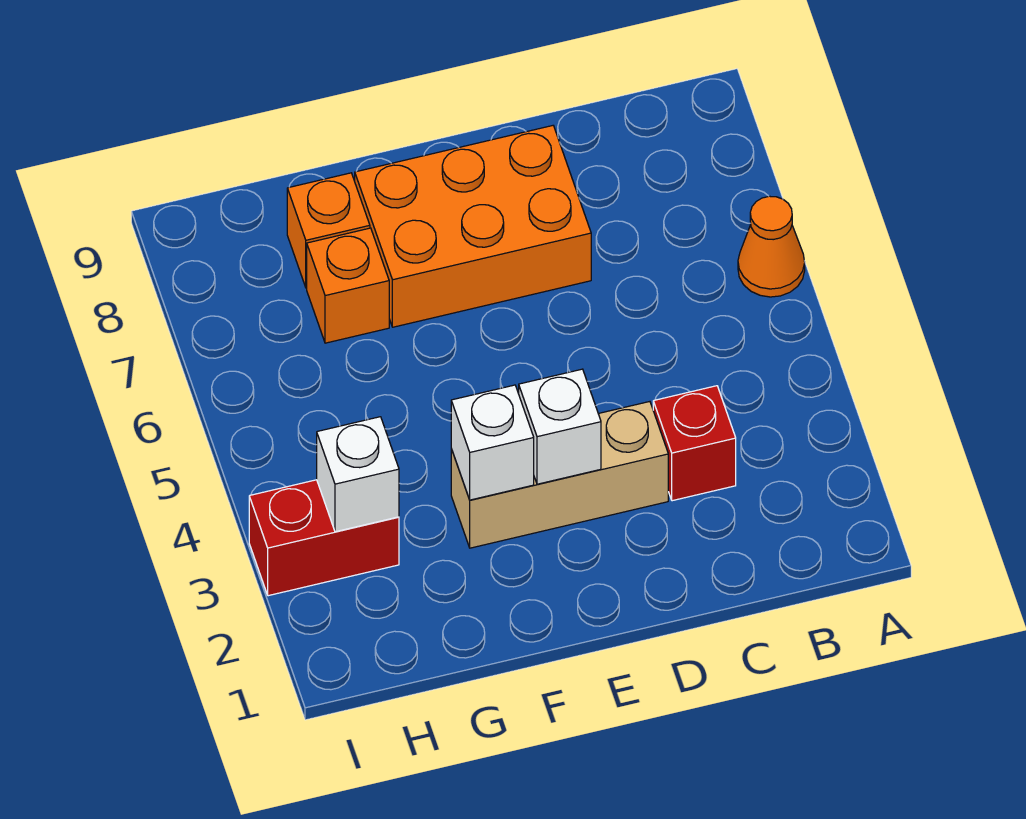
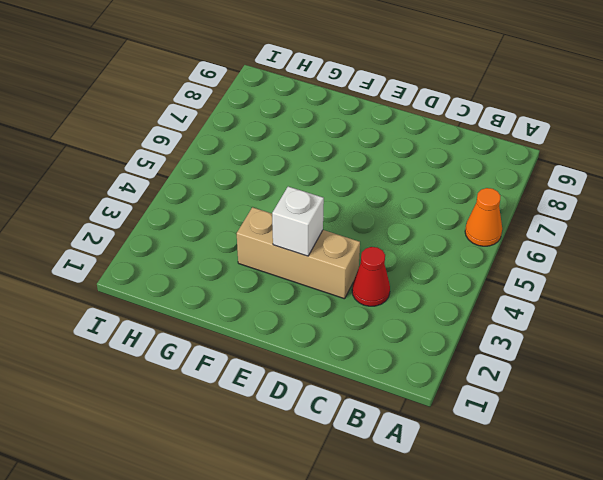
red cone C3 level 1 -> red brick C3 level 1
none -> orange brick D7:F8 level 1
none -> orange brick G7 level 1

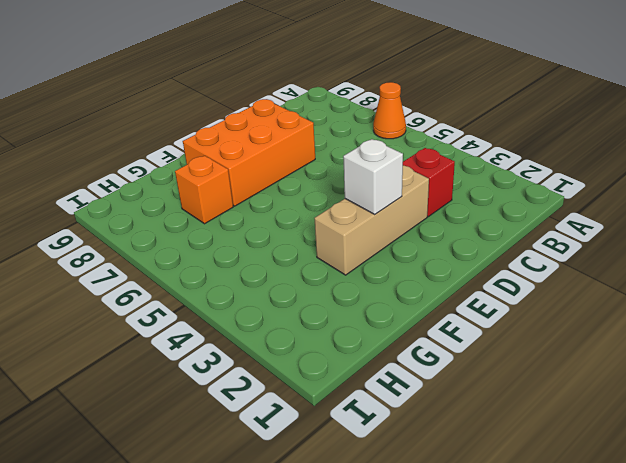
none -> orange brick G8 level 1
none -> red brick H3:I3 level 1

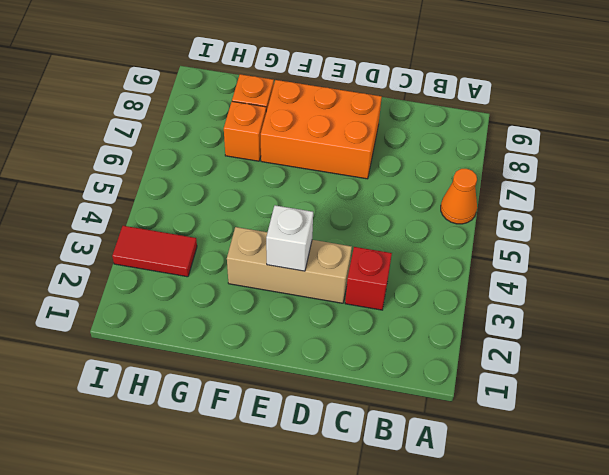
red tile H3:I3 level 1 -> red brick H3:I3 level 1
none -> white brick F3 level 2
none -> white brick H3 level 2

